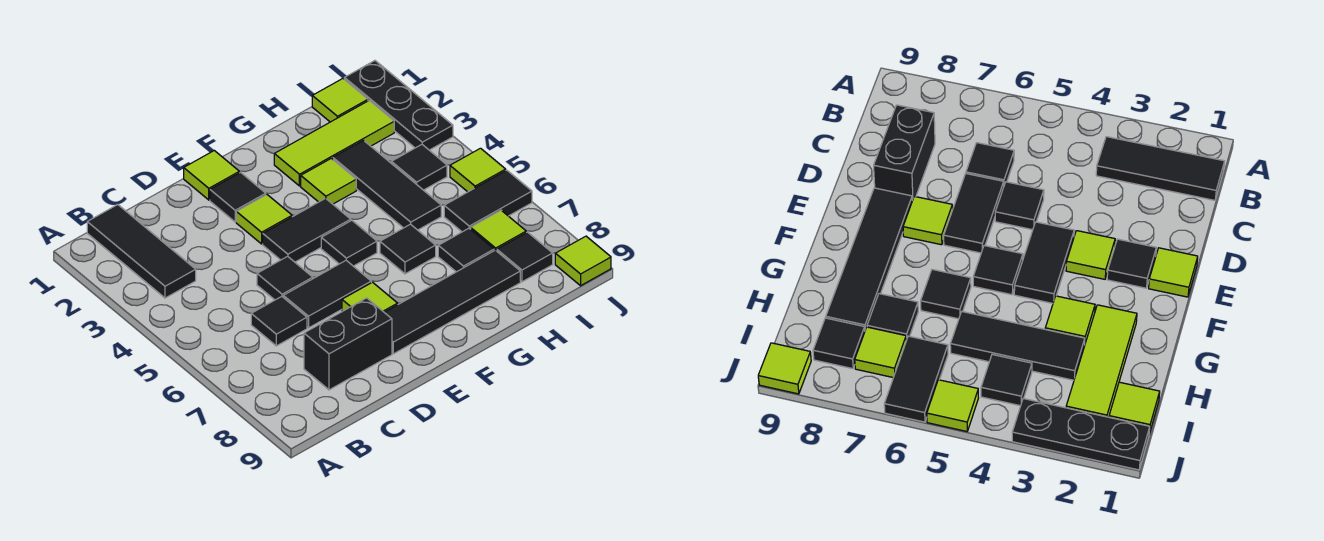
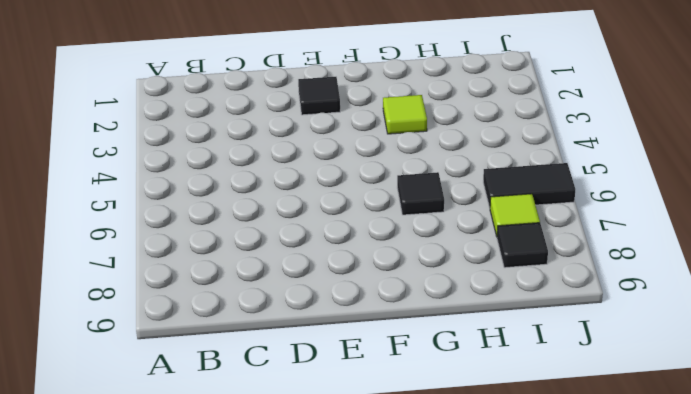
none -> black tile B1:B3 level 1
none -> black tile C6 level 1
none -> black brick C8:D8 level 1

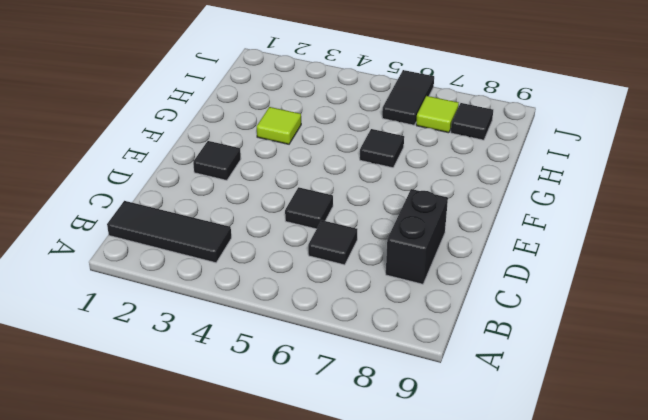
none -> black tile D6:E6 level 1
none -> lime tile E1 level 1
none -> lime tile E3 level 1

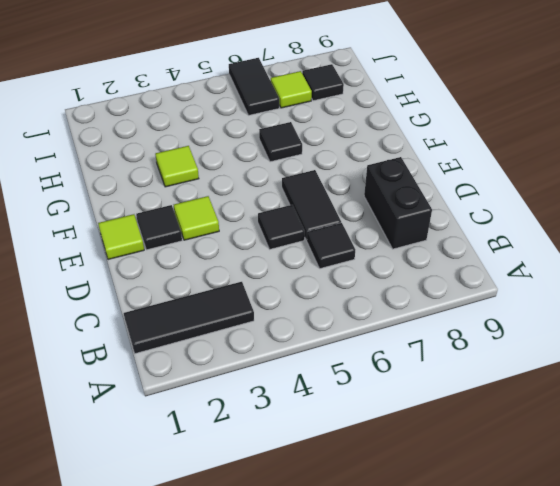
none -> black tile E4:F4 level 1
none -> lime tile E7 level 1
none -> black tile E8:H8 level 1

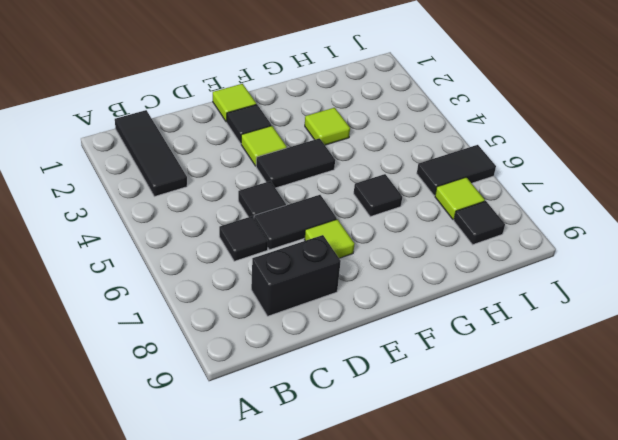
none -> black tile E8:H8 level 1
none -> black tile F5 level 1
none -> lime tile G2:I2 level 1

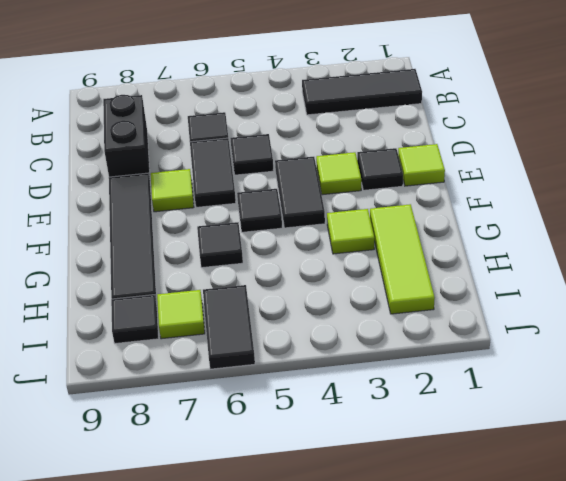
none -> black tile H3:H5 level 1
none -> black tile H7 level 1
none -> lime tile I1 level 1

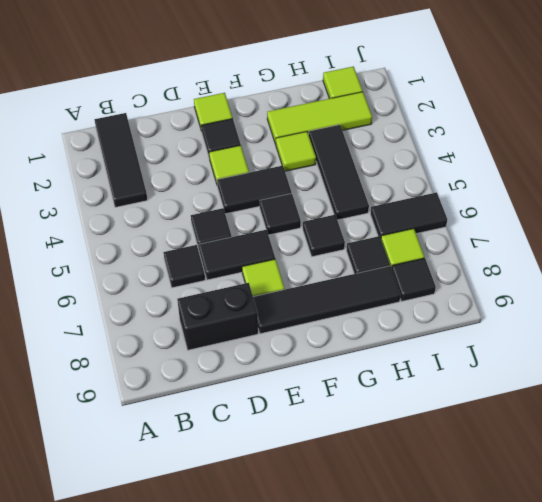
none -> black tile I4 level 1
none -> black plate J1:J3 level 1
none -> lime tile J5 level 1

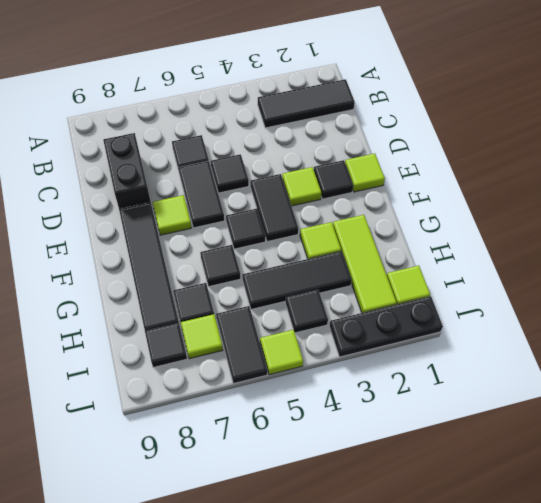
none -> lime tile J9 level 1

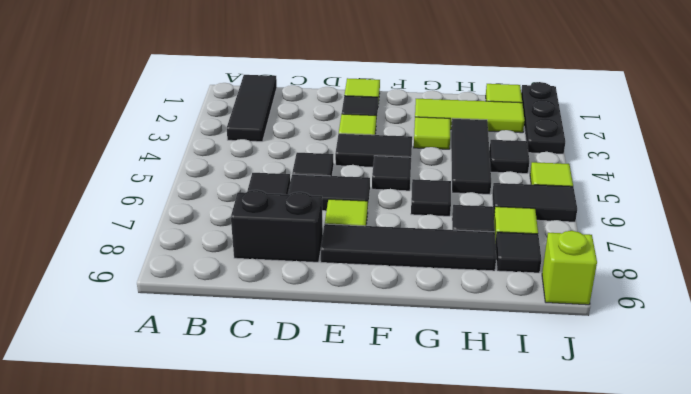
lime brick J9 level 1 -> lime tile J9 level 1

